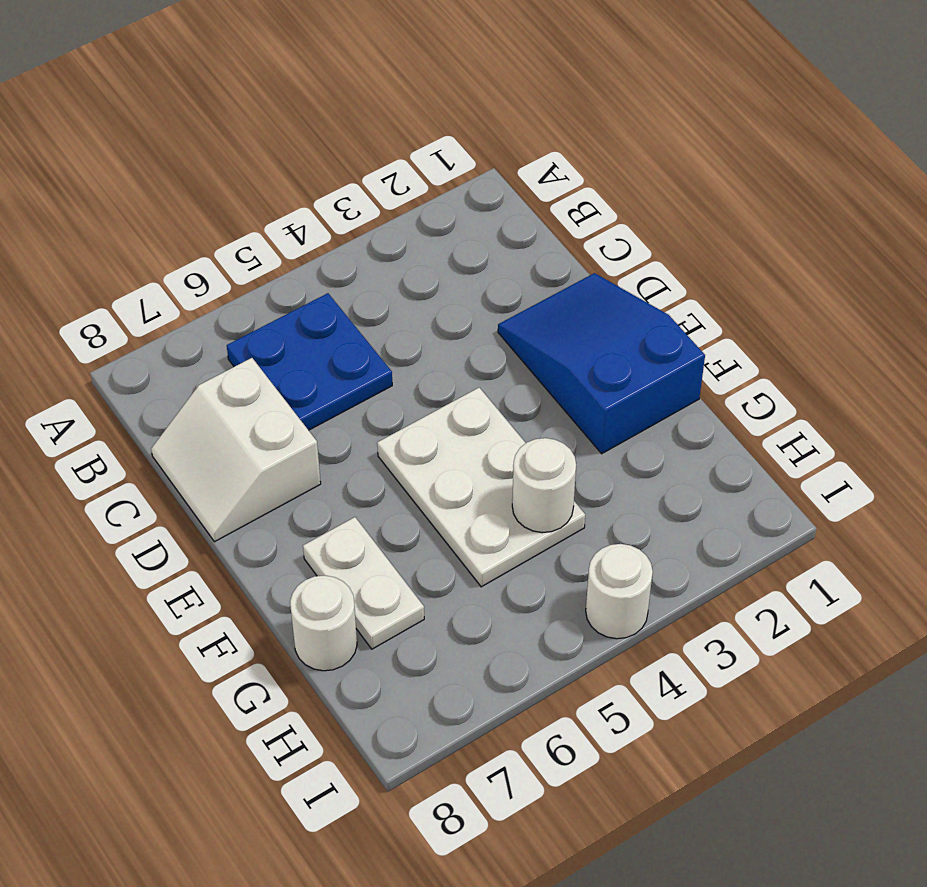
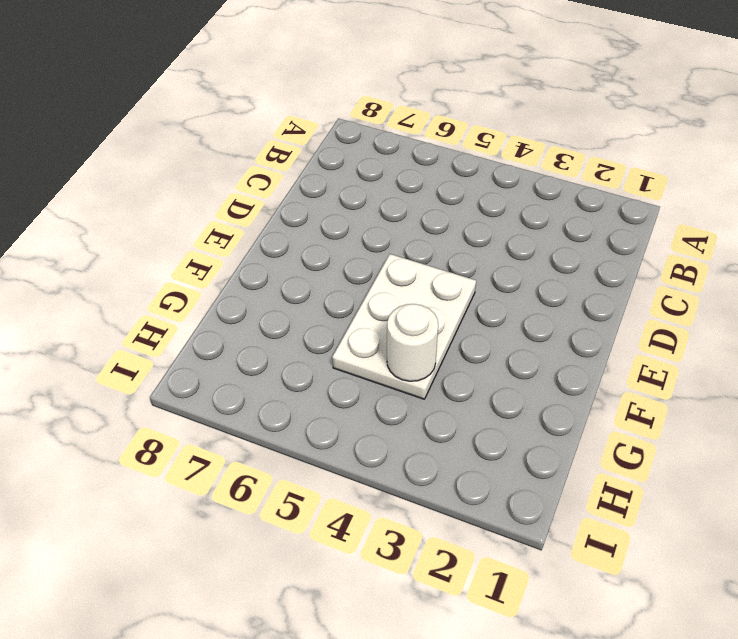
none -> blue plate B5:C6 level 1
none -> white slope C7:D8 level 1 top 7

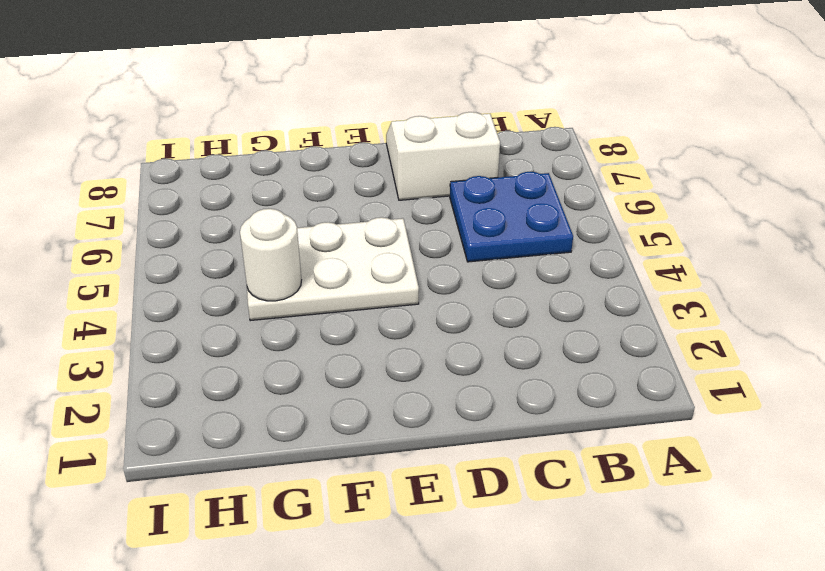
none -> blue slope D1:F2 level 1 top F
none -> white plate F7:G7 level 1

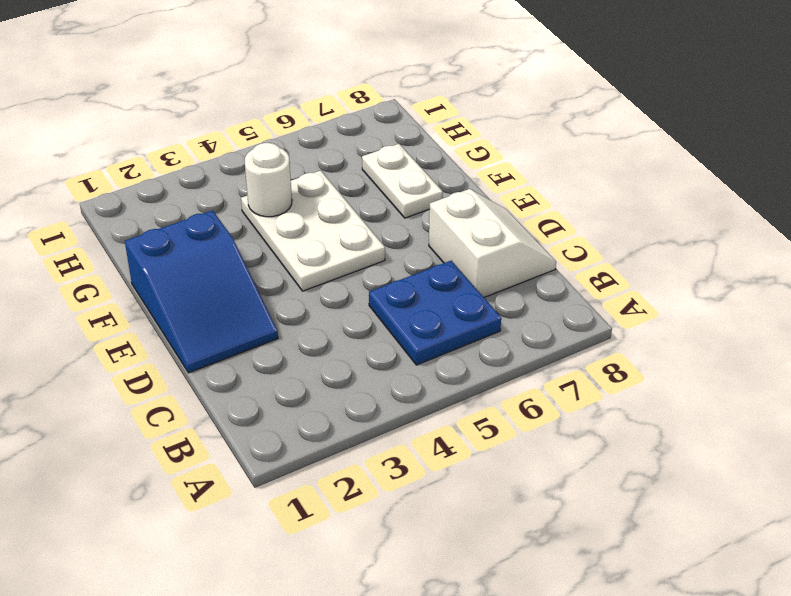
none -> white round brick G8 level 1
none -> white round brick I4 level 1

